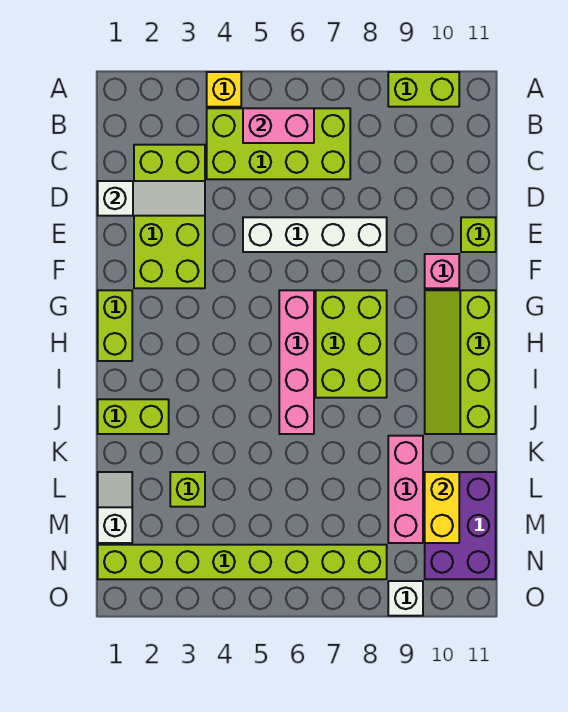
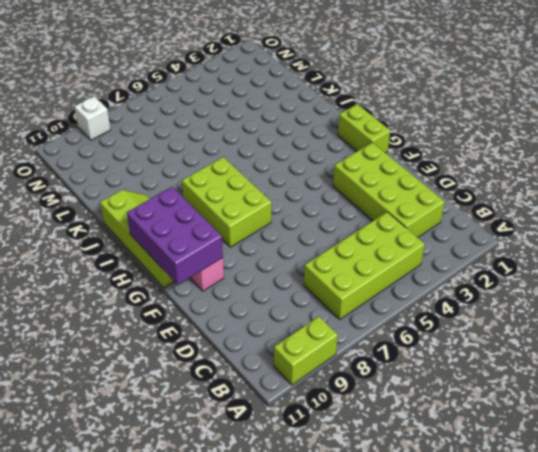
purple brick F10:H11 level 2 -> purple brick L10:N11 level 1
none -> yellow brick A4 level 1
none -> white brick E5:E8 level 1
none -> lime brick E11 level 1

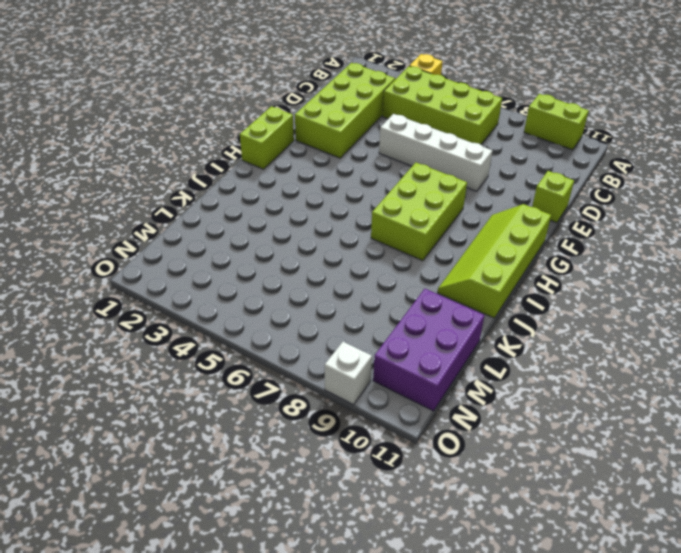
none -> pink brick F10 level 1
none -> pink brick G6:J6 level 1
none -> lime brick J1:J2 level 1

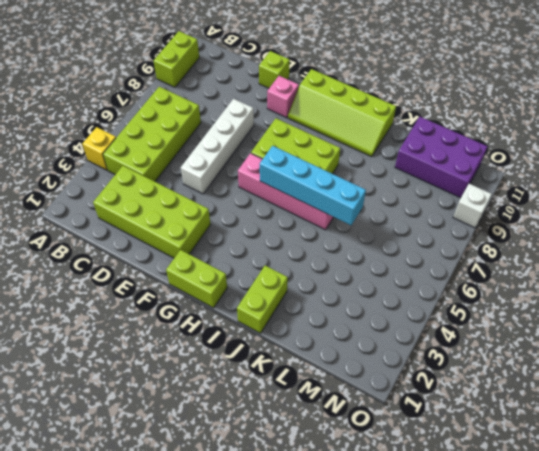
cyan brick H6:K6 level 2 -> none
none -> pink brick K9:M9 level 1
none -> white slope L1:M1 level 1 top M
none -> lime brick L3 level 1

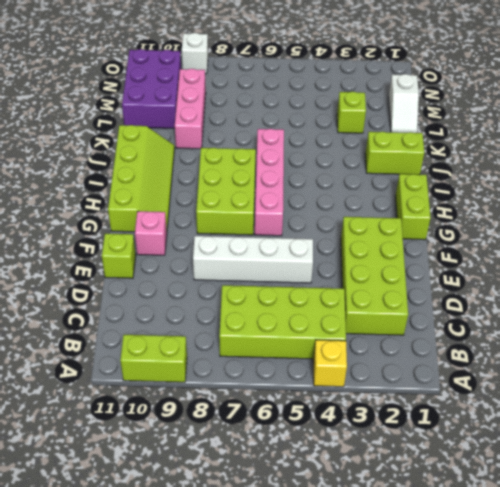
none -> lime brick N1:N8 level 1
none -> pink brick B5:B6 level 2
none -> white slope D1:D3 level 2 top 1

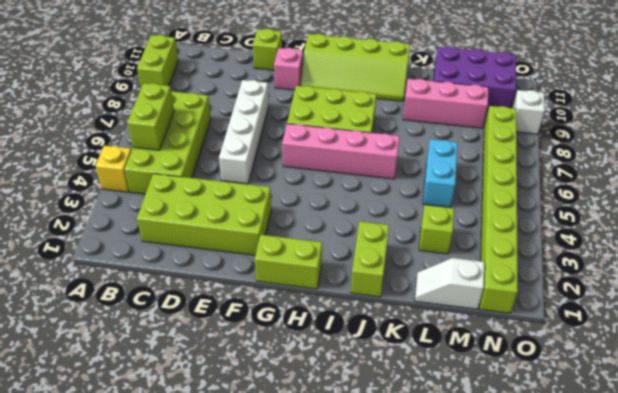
lime brick B5:B6 level 2 -> pink brick B5:B6 level 2
cyan brick L5:L6 level 1 -> none
none -> white slope D1:D3 level 2 top 1
none -> yellow brick L10:M10 level 2

